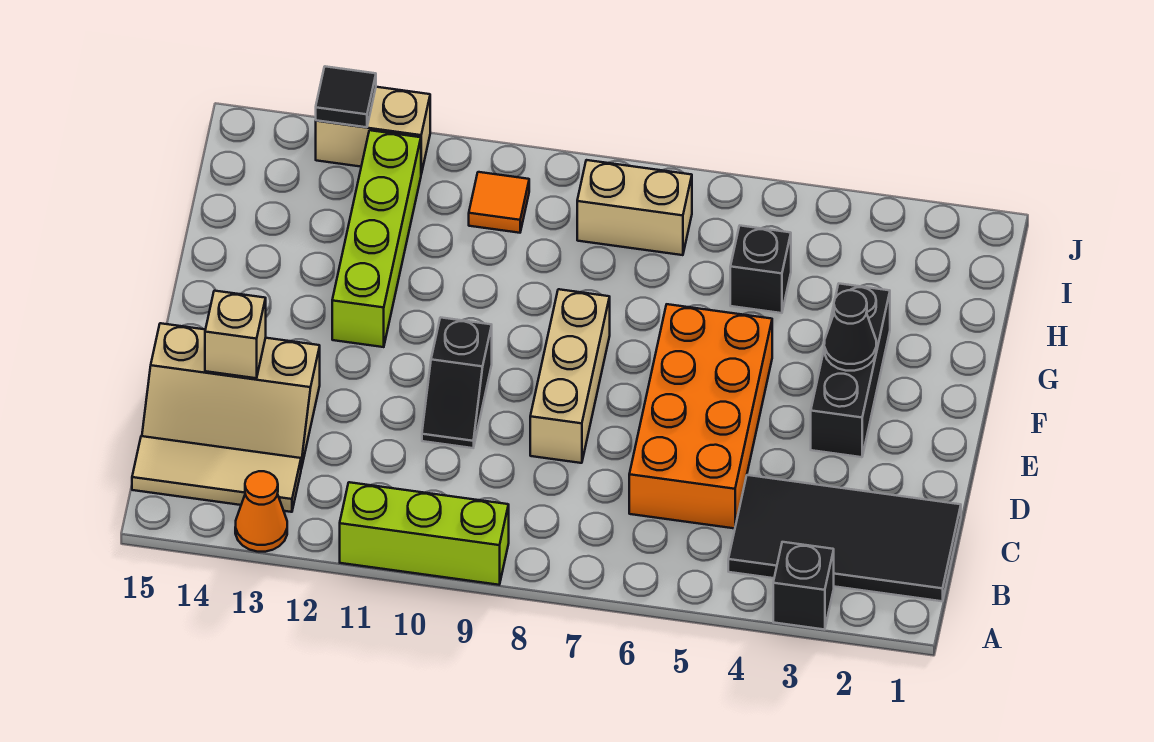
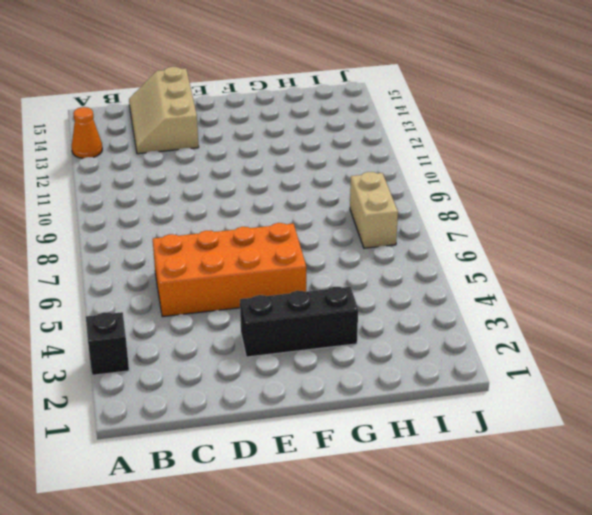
none -> lime brick A9:A11 level 1
none -> black tile B1:C4 level 1
none -> tan tile B13:B15 level 1

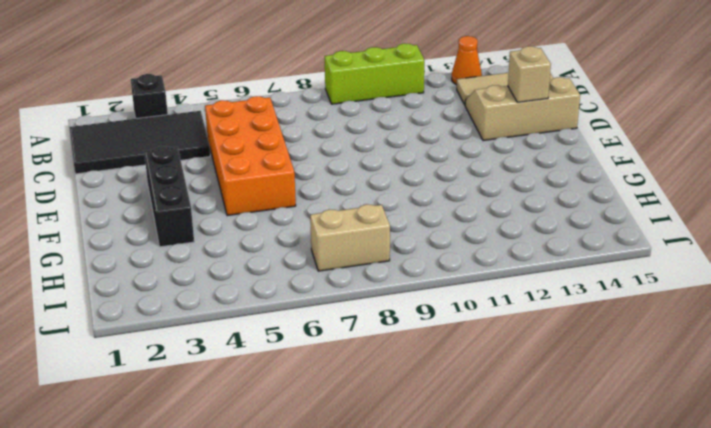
none -> tan brick D8:F8 level 1
none -> black slope D10:E10 level 1 top E
none -> lime brick F12:I12 level 1

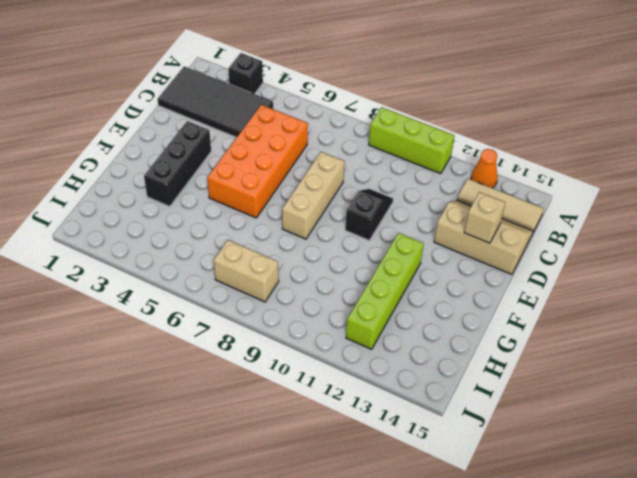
none -> black brick H5 level 1
none -> orange tile I10 level 1
none -> tan brick J12:J13 level 1

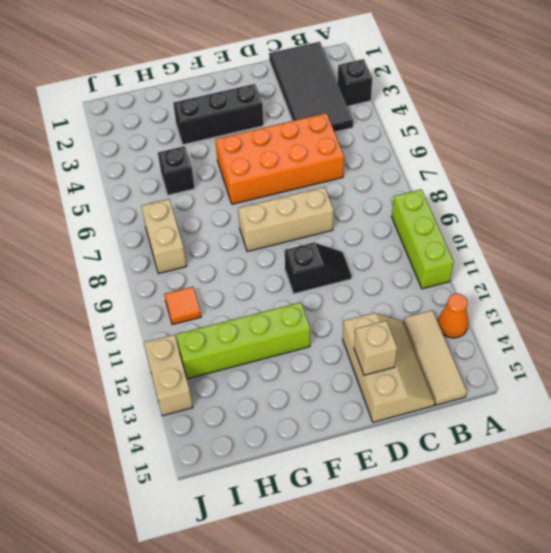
none -> black cone F3 level 2
none -> black tile J13 level 2

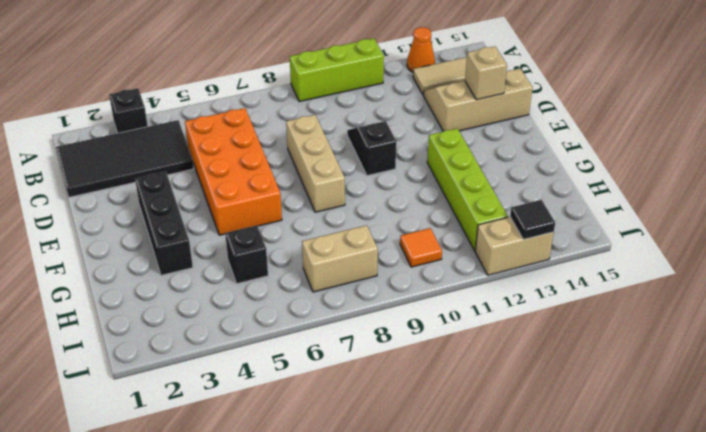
none -> black cone F3 level 2

